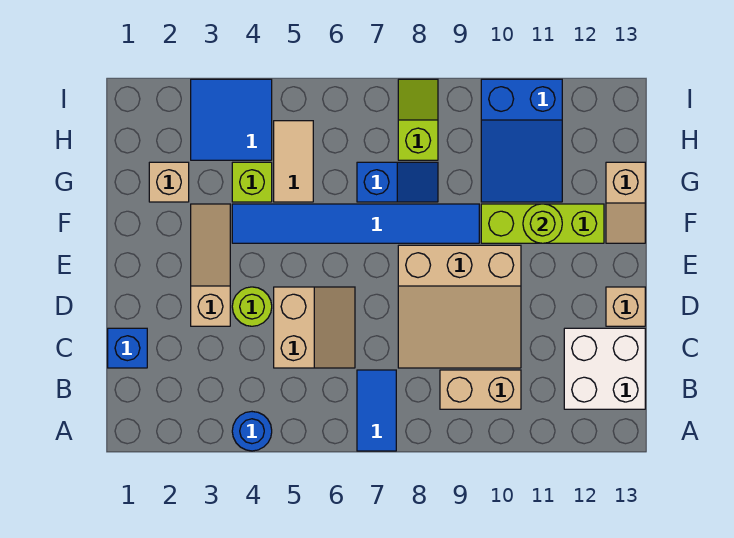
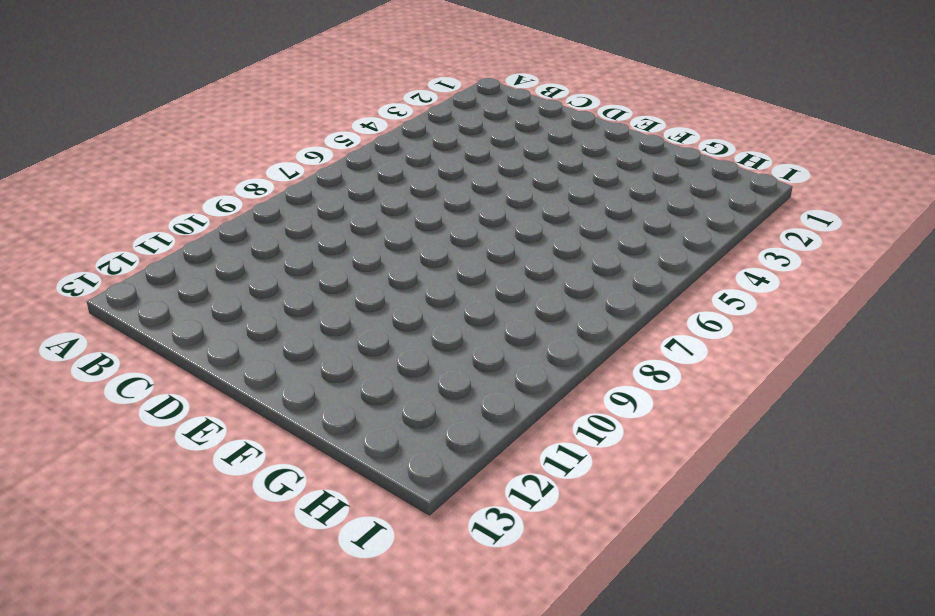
none -> blue round brick A4 level 1
none -> blue tile A7:B7 level 1
none -> tan brick B9:B10 level 1

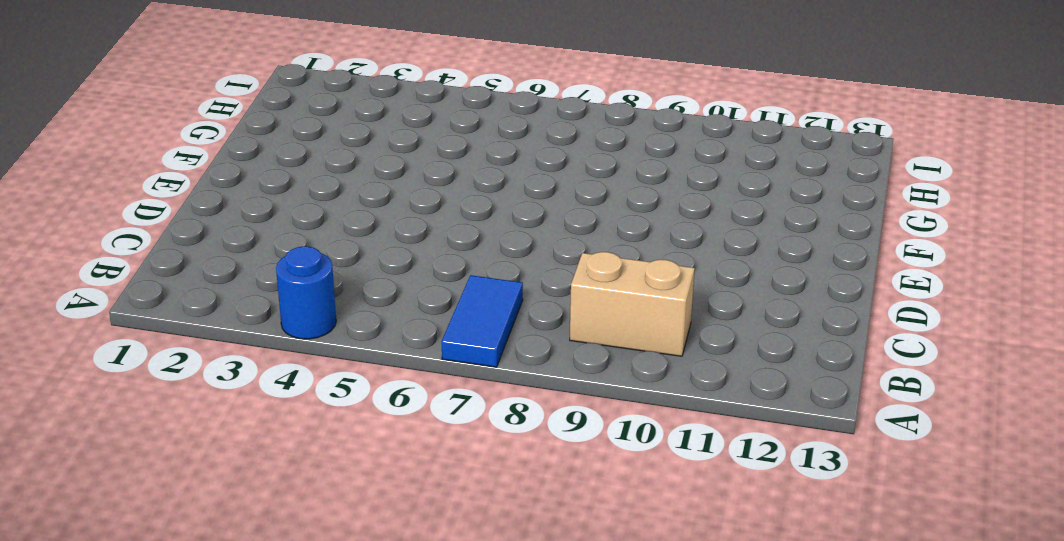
none -> white brick B12:C13 level 1
none -> blue brick C1 level 1
none -> tan slope C5:D6 level 1 top 5

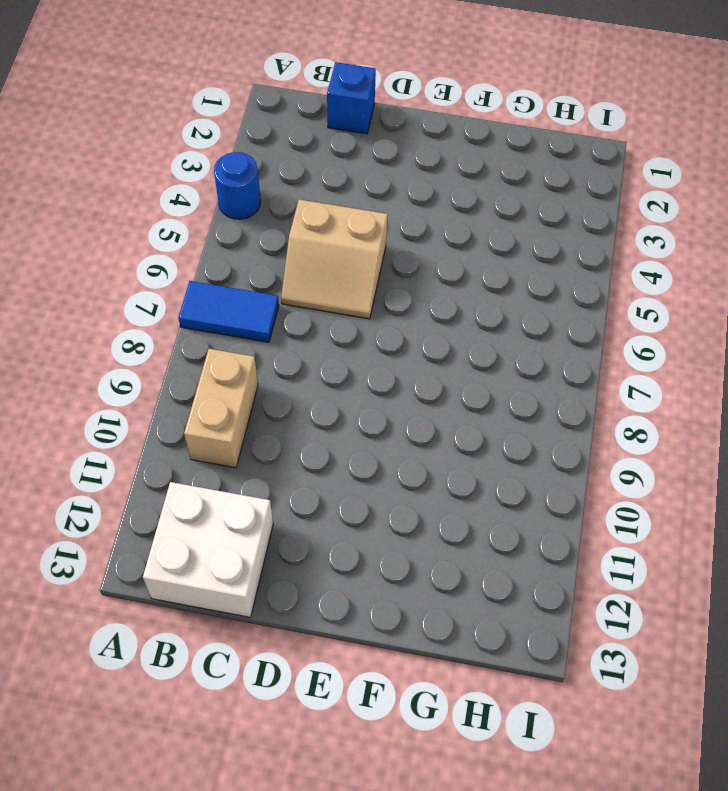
none -> tan slope C8:E10 level 1 top E
none -> tan slope D3:F3 level 1 top D
none -> lime round brick D4 level 1

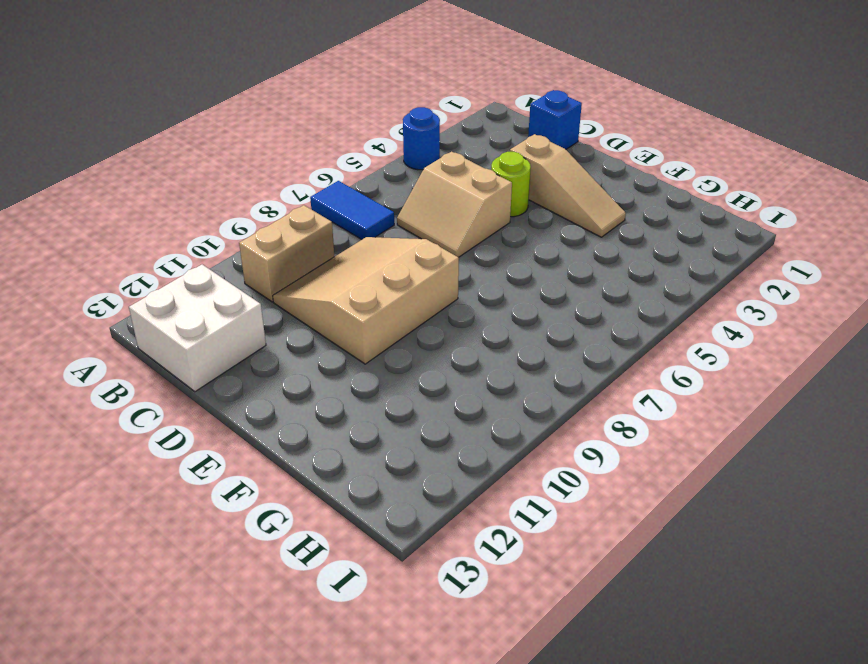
none -> tan brick D13 level 1
none -> blue tile F4:F9 level 1
none -> lime brick F10:F12 level 1

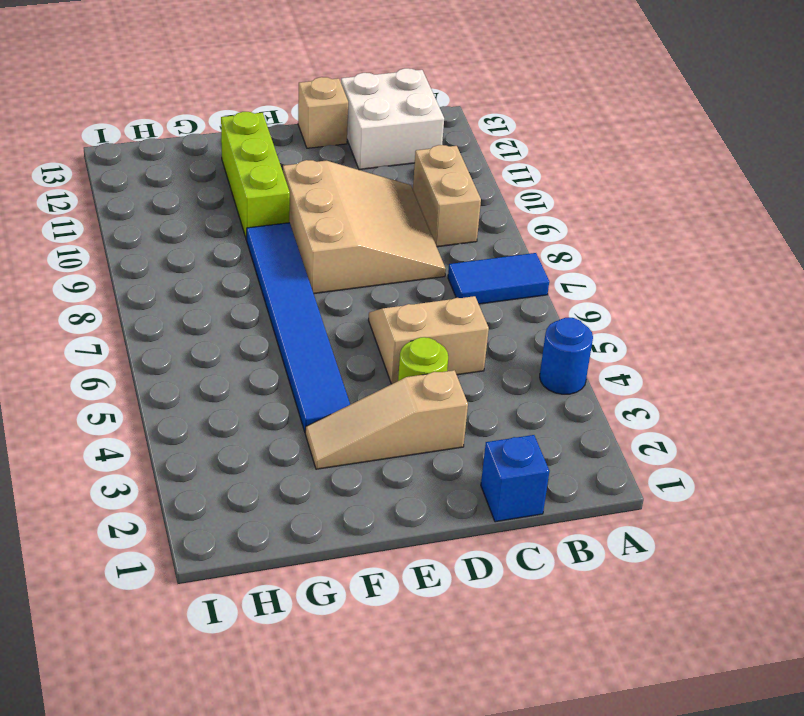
none -> tan slope F13:G13 level 1 top G
none -> tan brick G2 level 1
none -> lime brick G4 level 1

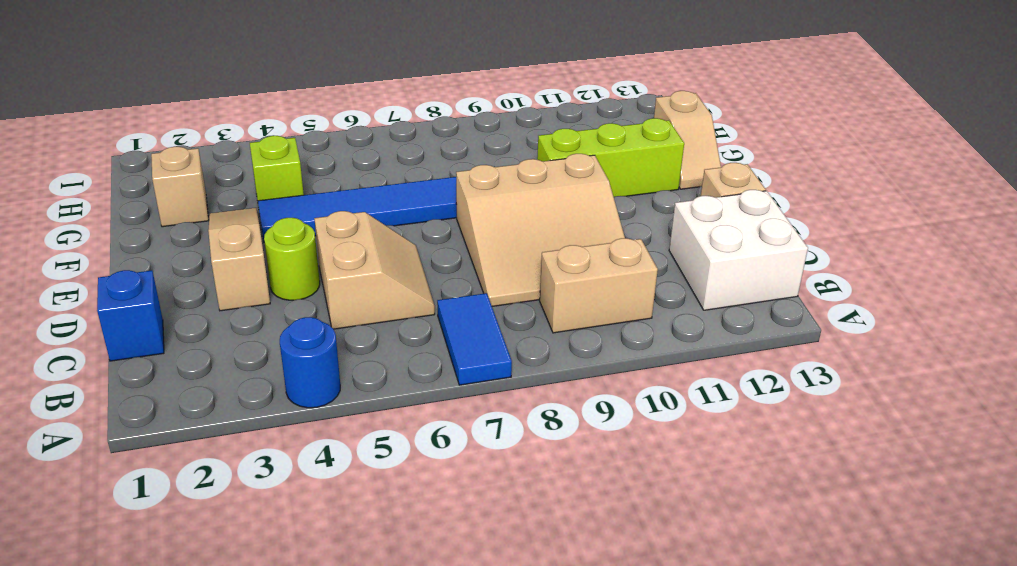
none -> tan tile G5:H5 level 1
none -> blue slope G7:G8 level 1 top 7
none -> blue slope G10:I11 level 1 top I

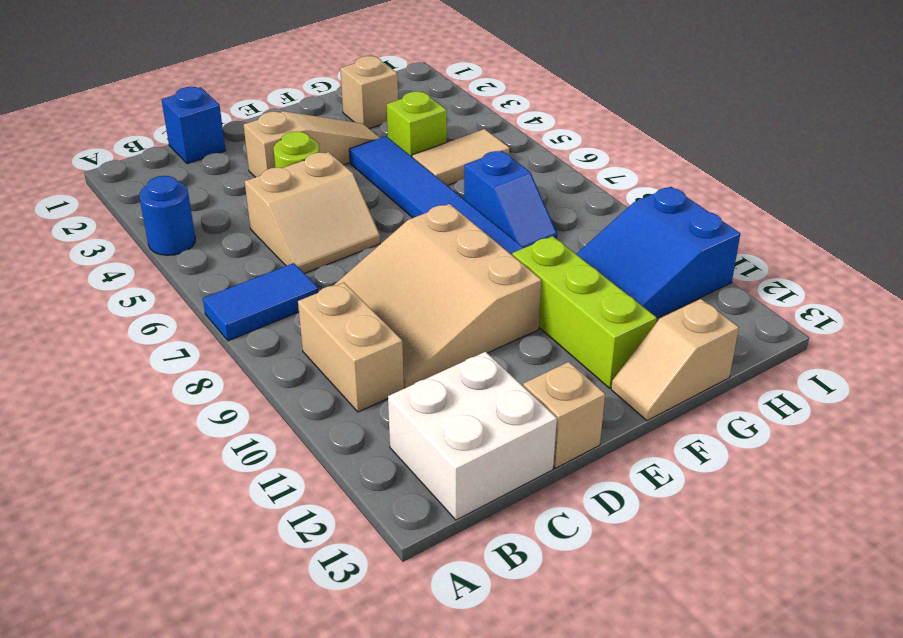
none -> blue tile H3:I4 level 1
none -> lime slope H8:I8 level 1 top H
none -> lime round brick F11 level 2

